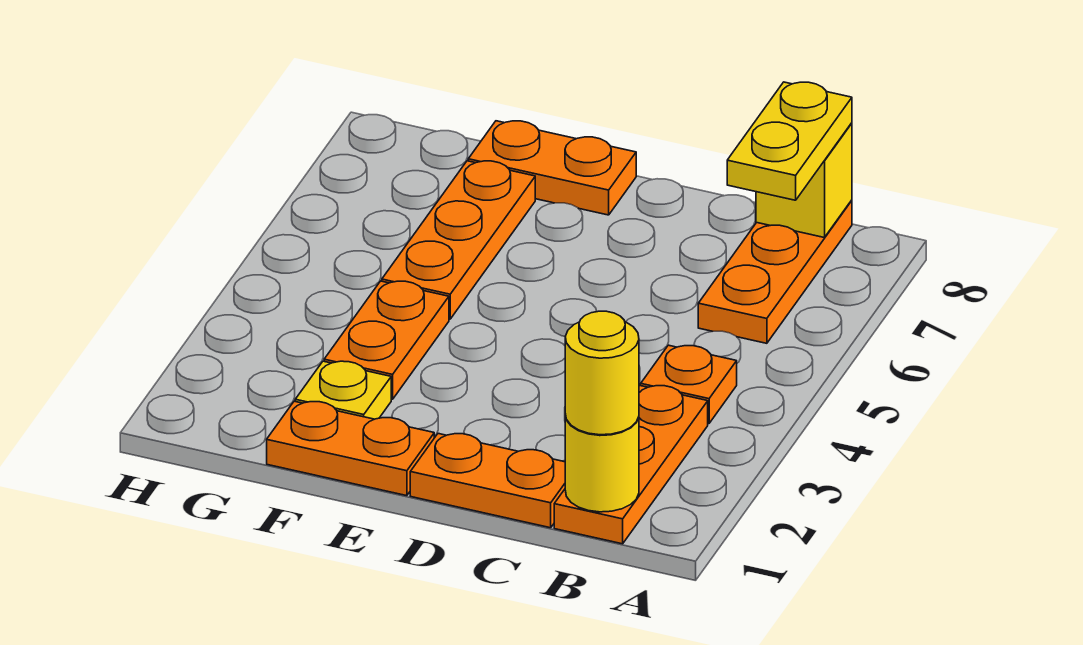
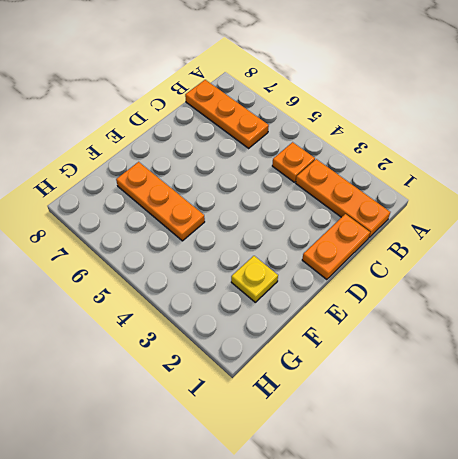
none -> orange plate E1:F1 level 1
none -> orange plate E8:F8 level 1
none -> orange plate F3:F4 level 1

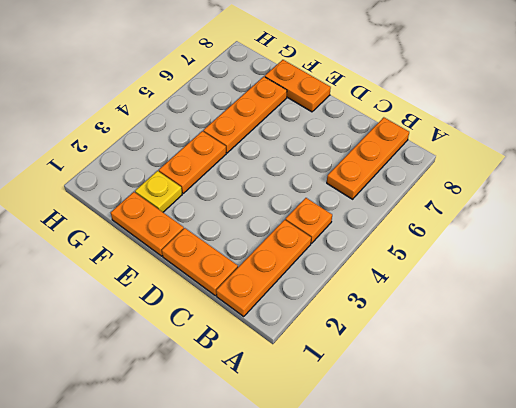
none -> yellow round brick B1 level 2
none -> yellow brick B8 level 2
none -> yellow round brick B1 level 3

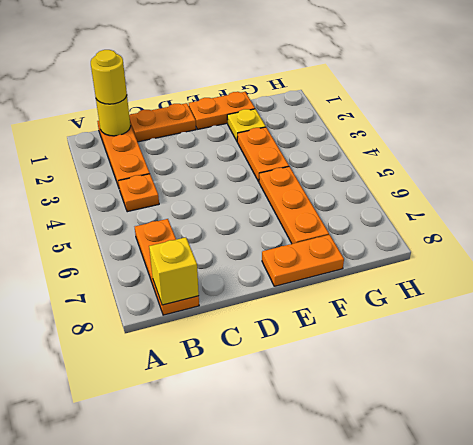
none -> yellow plate B7:B8 level 3

